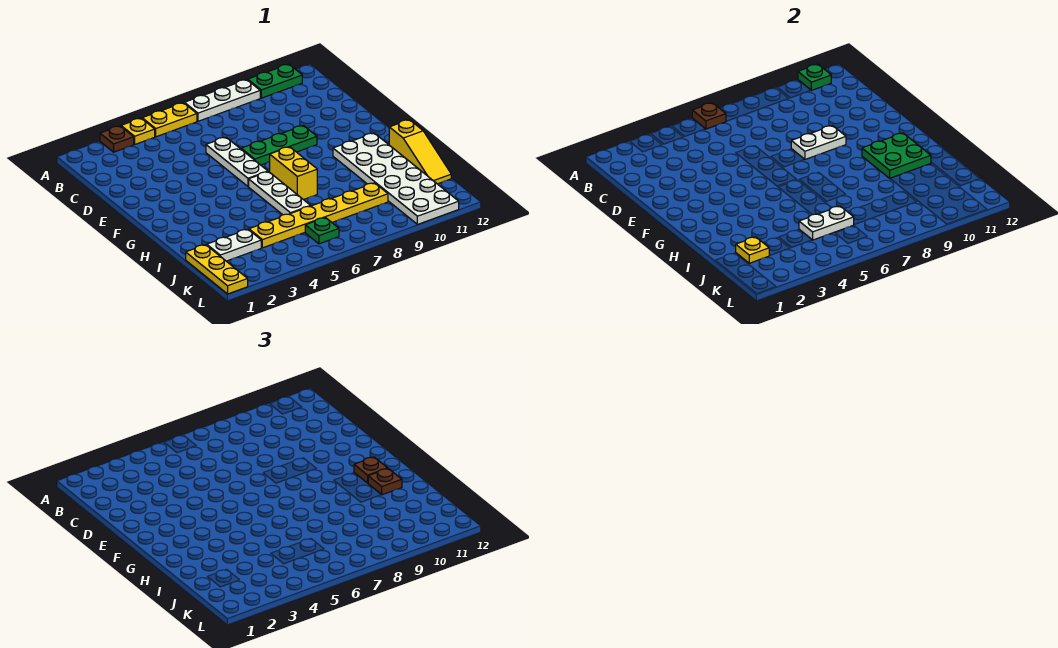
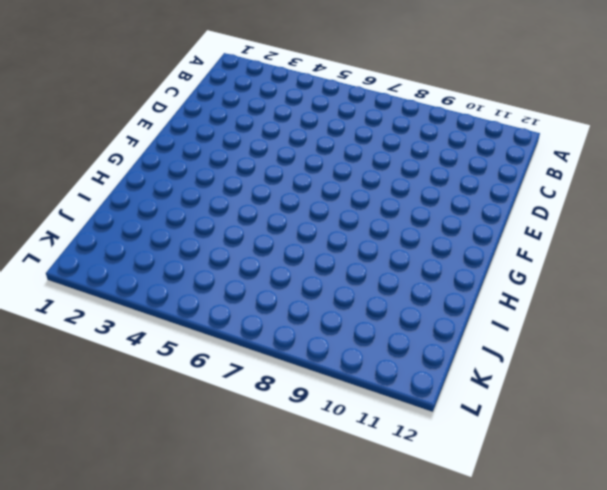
none -> brown plate A3 level 1
none -> yellow plate A4 level 1
none -> yellow plate A5:A6 level 1

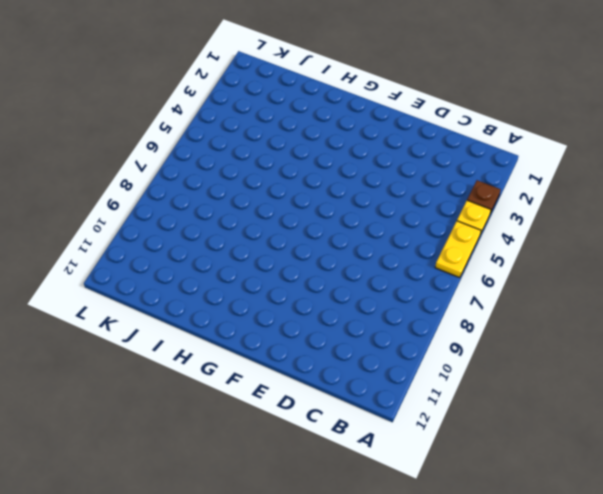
none -> white plate A7:A9 level 1
none -> green plate A10:A11 level 1
none -> white plate D6:F6 level 1

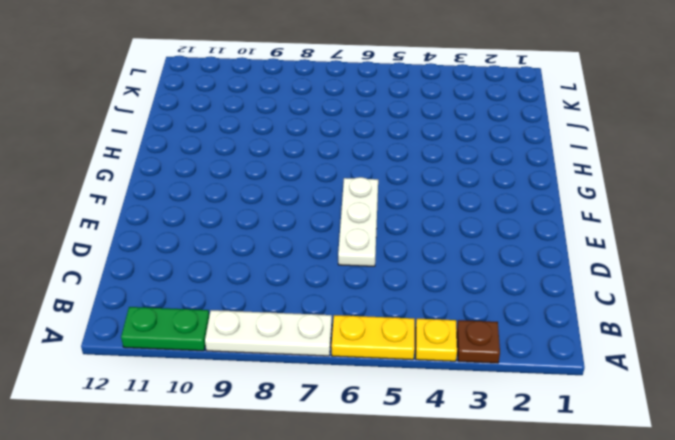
none -> green plate E7:E9 level 1
none -> white plate G6:I6 level 1
none -> yellow brick G7:H7 level 1

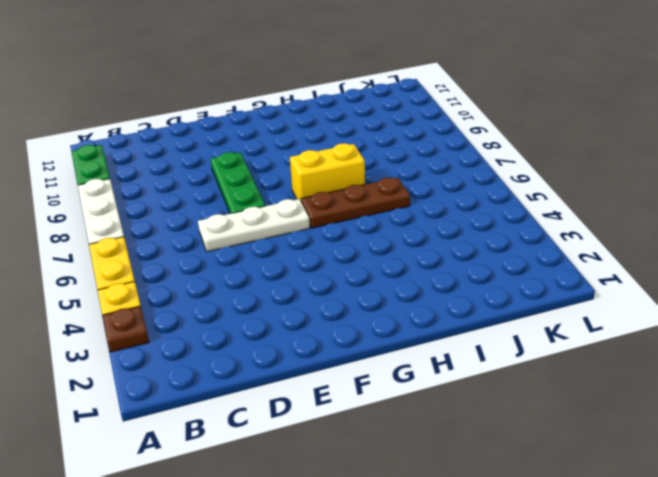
brown plate G6:I6 level 1 -> white plate G6:I6 level 1
none -> white plate G10:L11 level 1
none -> yellow slope H12:J12 level 1 top H
none -> yellow plate J1:L1 level 1

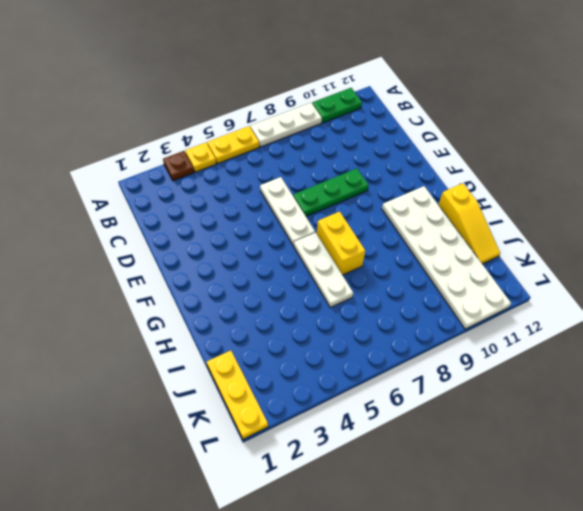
none -> white plate J2:J3 level 1
none -> yellow plate J4:J9 level 1
none -> green plate K6 level 1

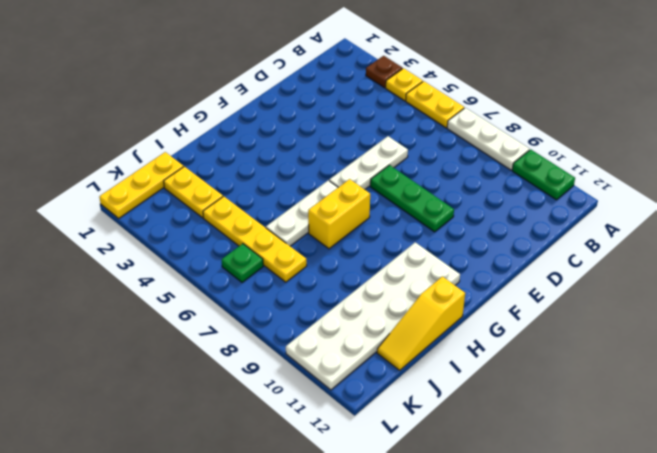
yellow plate J2:J3 level 1 -> white plate J2:J3 level 1
yellow plate J4:J7 level 1 -> yellow plate J4:J9 level 1
none -> brown plate A6 level 2
none -> green plate A11 level 2
none -> white plate E8:E9 level 2

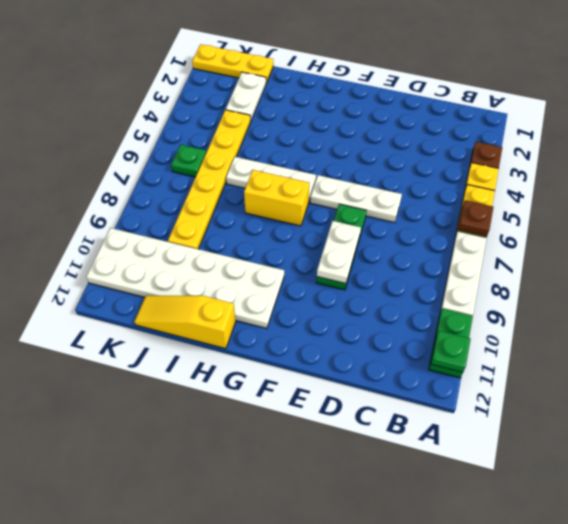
none -> green plate G10:H11 level 2
none -> yellow plate J2 level 2
none -> white plate J5:J6 level 2

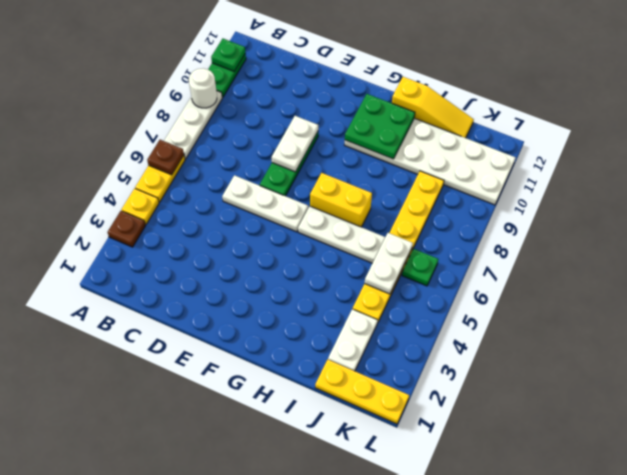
white round brick A9 level 2 -> none
none -> yellow plate J2 level 2
none -> brown plate G11 level 3
none -> brown plate H11 level 3

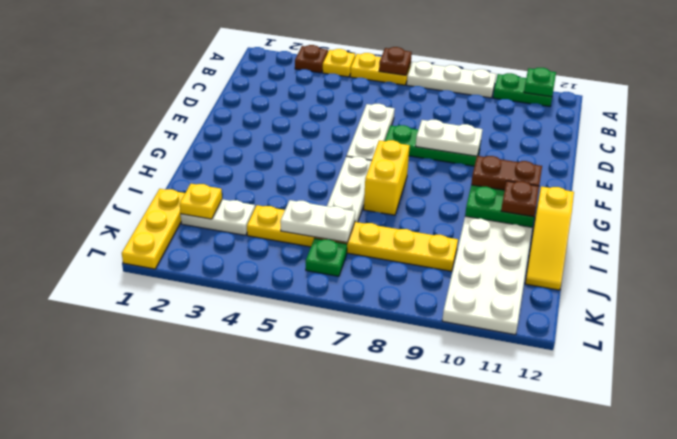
brown plate G10:G11 level 3 -> brown plate G11 level 3

